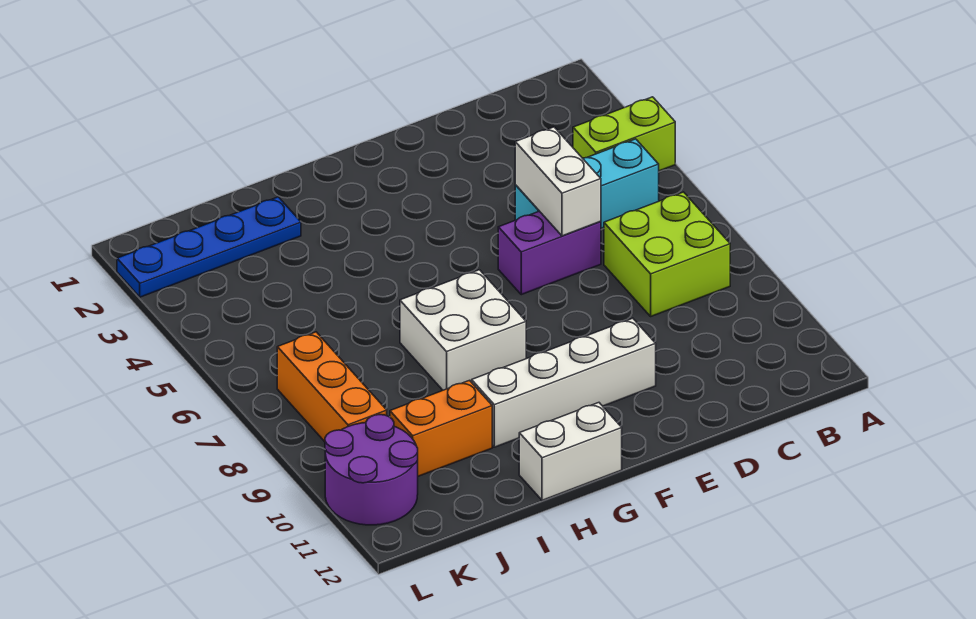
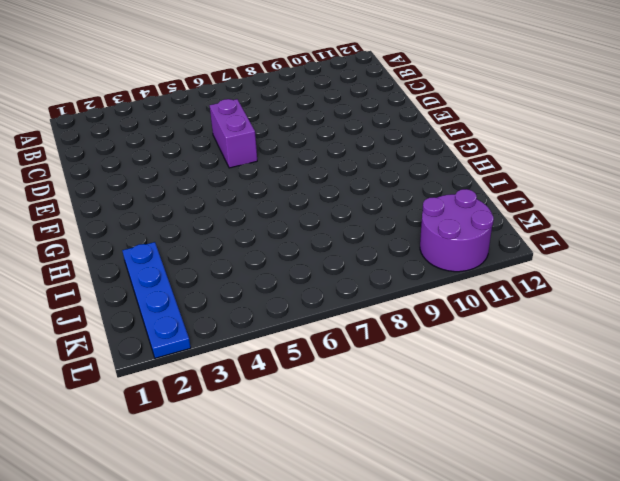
none -> lime brick A4:B4 level 1
none -> cyan brick B5:D5 level 1
none -> lime brick B7:C8 level 1

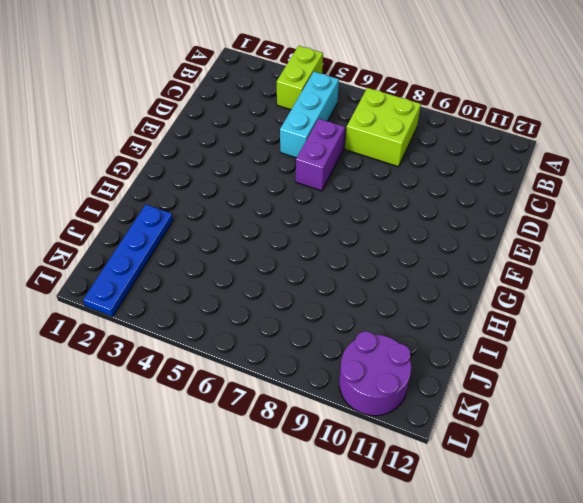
none -> white brick E10:H10 level 1
none -> white brick G7:H8 level 1
none -> white brick G12:H12 level 1

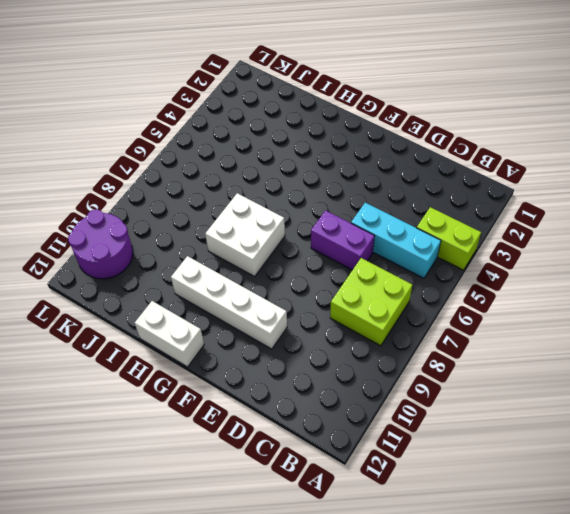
none -> blue plate I2:L2 level 1
none -> orange brick I10:J10 level 1
none -> orange brick K7:K9 level 1

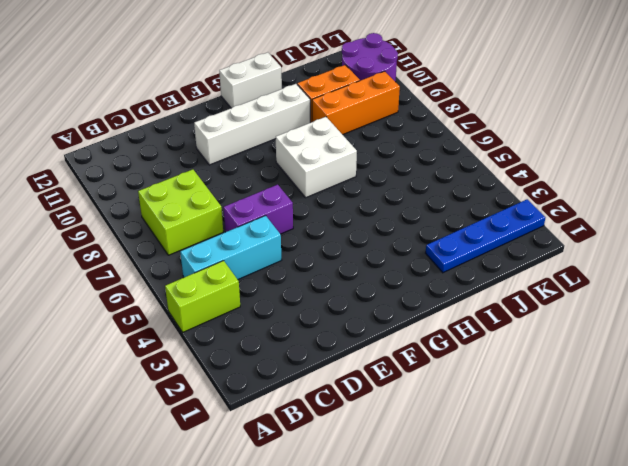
orange brick I9:K9 level 1 -> orange brick K7:K9 level 1
none -> white brick D5:D6 level 2

